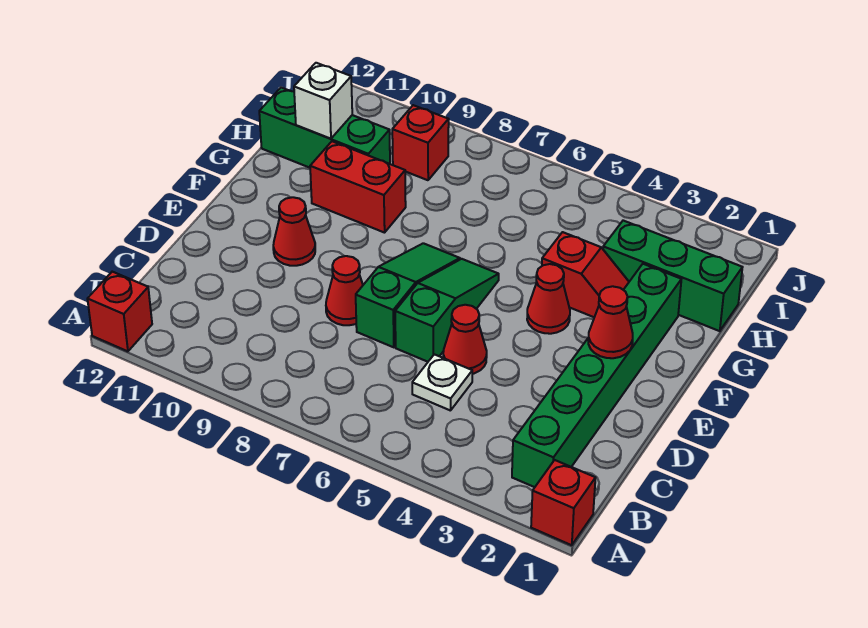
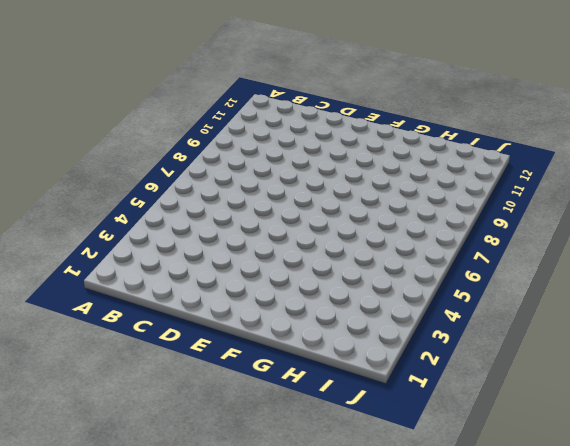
none -> red brick A1 level 1
none -> red brick A12 level 1
none -> green brick B2:G2 level 1

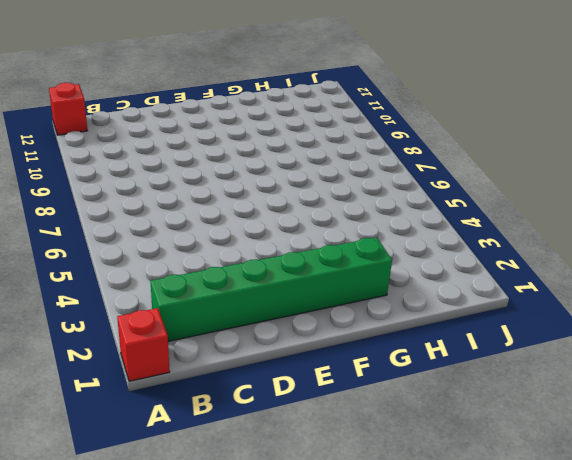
none -> white plate C5 level 1
none -> red cone D5 level 1
none -> green slope D6:F6 level 1 top D

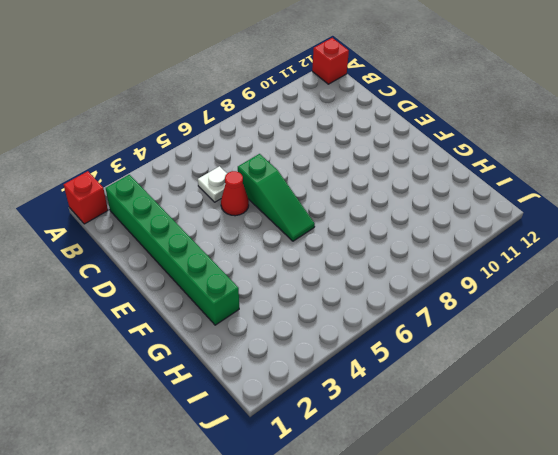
none -> green slope D7:F7 level 1 top D
none -> red cone D8 level 1
none -> red cone E10 level 1

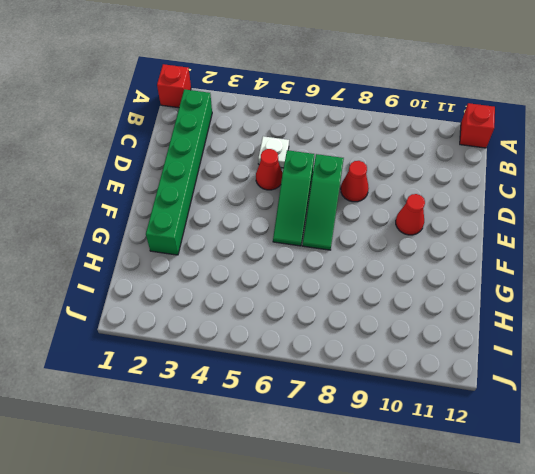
none -> red cone F4 level 1
none -> red slope G3:G4 level 1 top 4
none -> red brick G9:G10 level 1

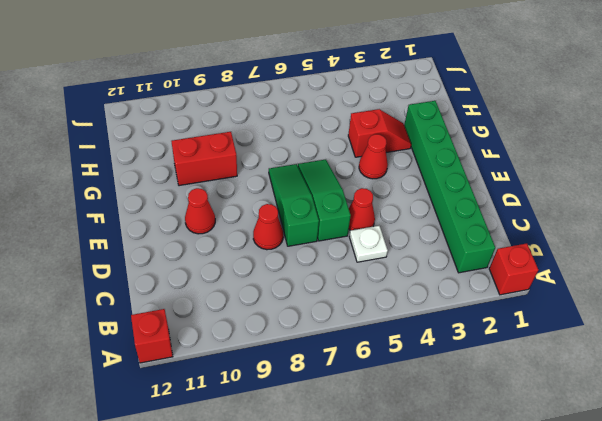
none -> green brick H1:H3 level 1
none -> green brick H10:H12 level 1
none -> red brick I9 level 1

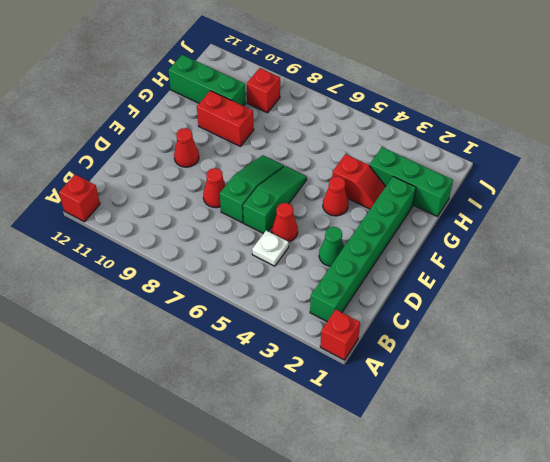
green cone D3 level 1 -> none
none -> red cone E2 level 2
none -> white brick H11 level 2

